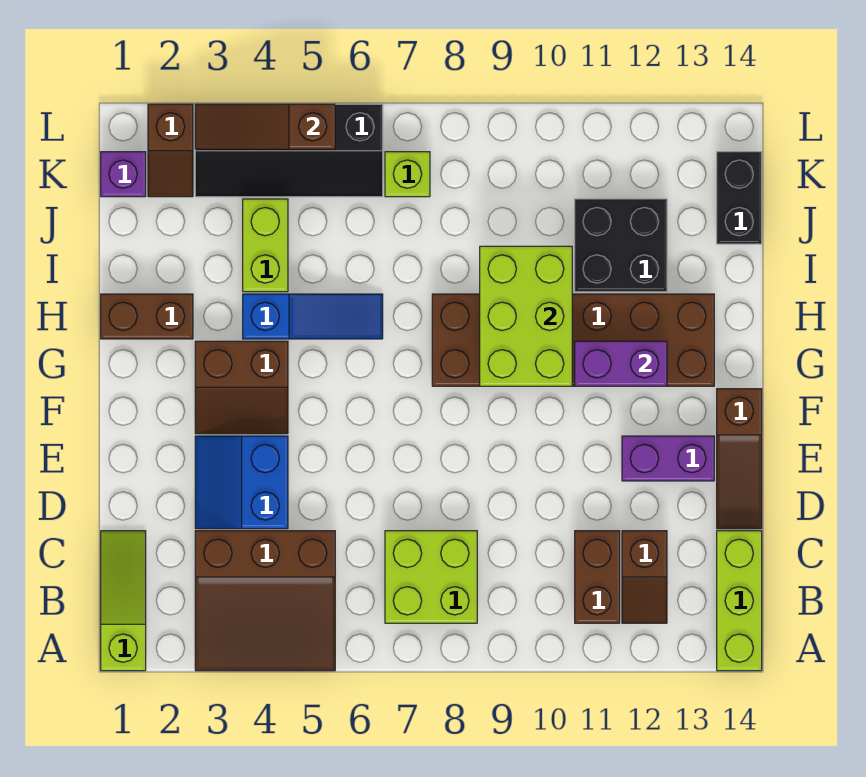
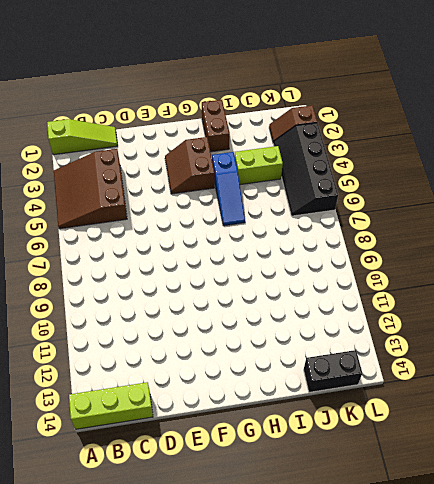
none -> lime brick B7:C8 level 1
none -> brown brick B11:C11 level 1
none -> brown slope B12:C12 level 1 top C

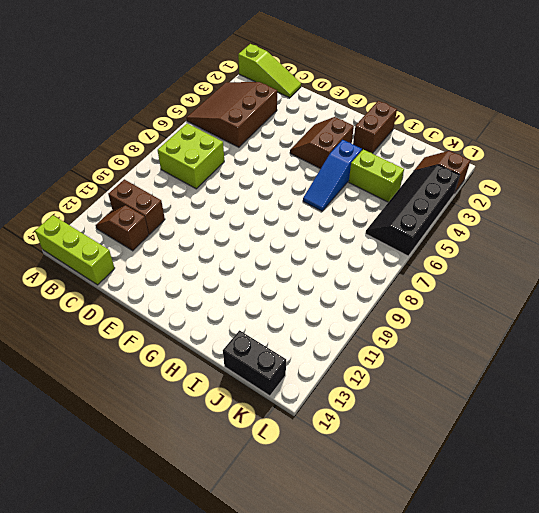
none -> blue slope D3:E4 level 1 top 4
none -> brown slope D14:F14 level 1 top F
none -> purple brick E12:E13 level 1

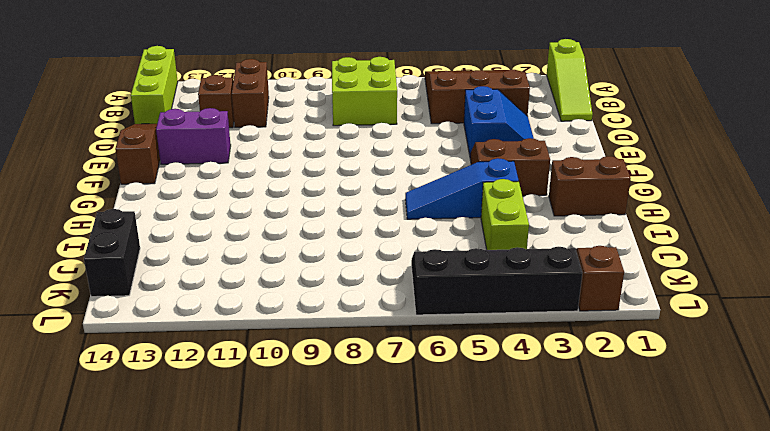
none -> brown brick G8:H13 level 1
none -> black brick I11:J12 level 1
none -> purple brick K1 level 1

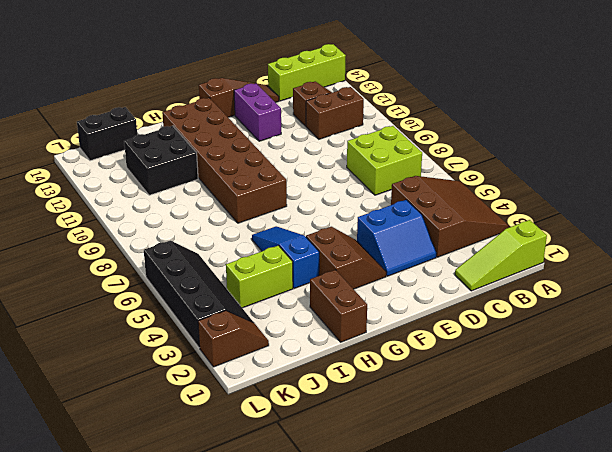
none -> purple brick K1 level 1
none -> lime brick K7 level 1
none -> lime brick G9:I10 level 2

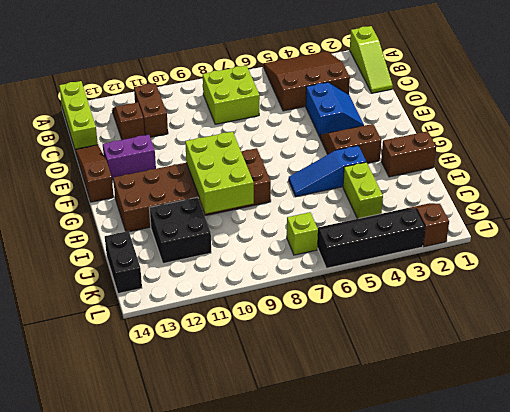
none -> purple brick K1 level 1
none -> purple brick G11:G12 level 2
none -> brown slope L3:L5 level 2 top 5

